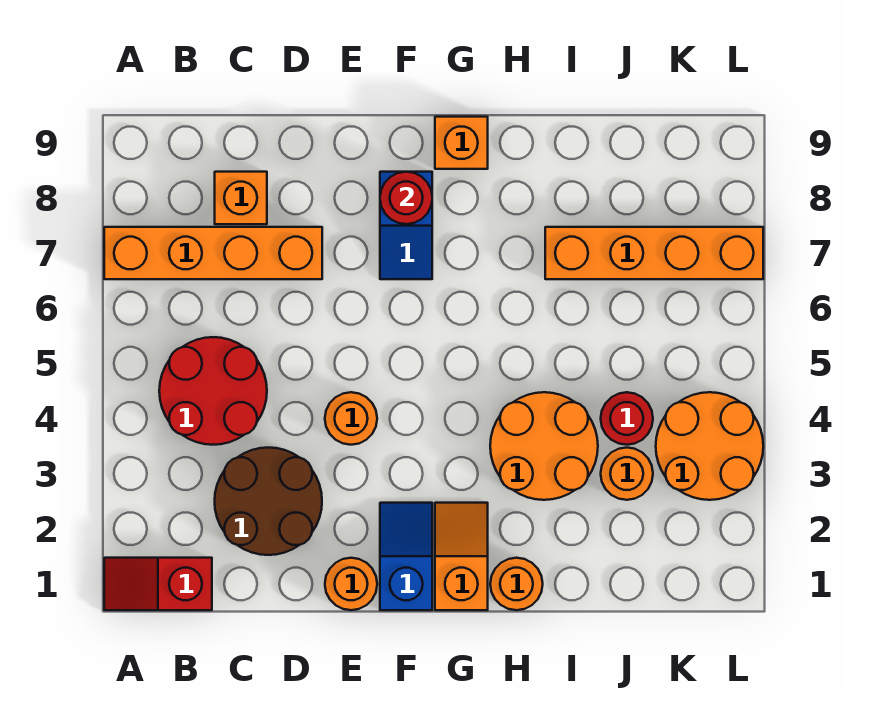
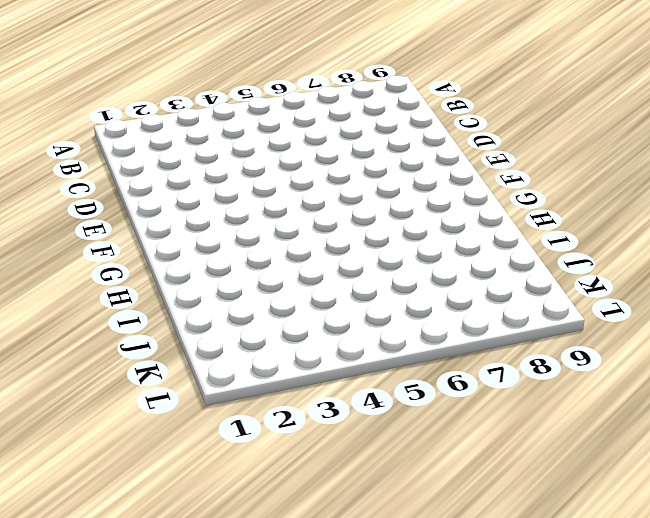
none -> red slope A1:B1 level 1 top B
none -> orange brick A7:D7 level 1
none -> red round brick B4:C5 level 1

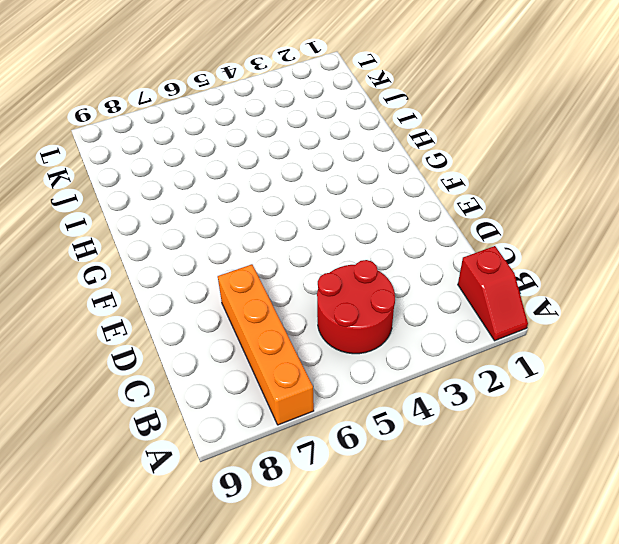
none -> brown round brick C2:D3 level 1
none -> orange brick C8 level 1
none -> orange round brick E1 level 1

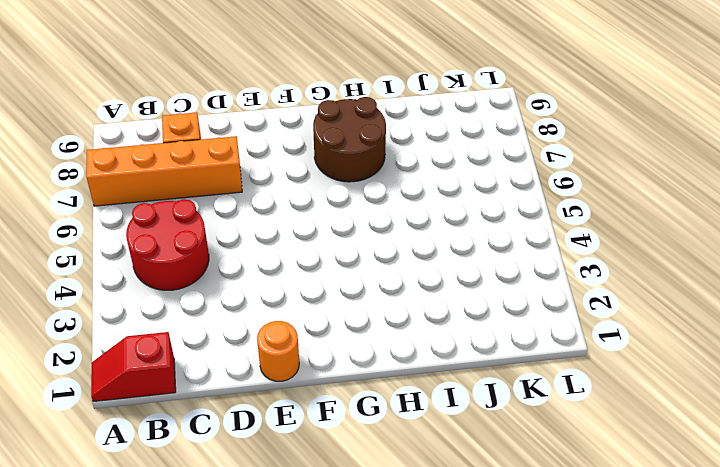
brown round brick G7:H8 level 1 -> brown round brick C2:D3 level 1
none -> orange round brick E4 level 1
none -> blue slope F1:F2 level 1 top 1
none -> blue slope F7:F8 level 1 top 8

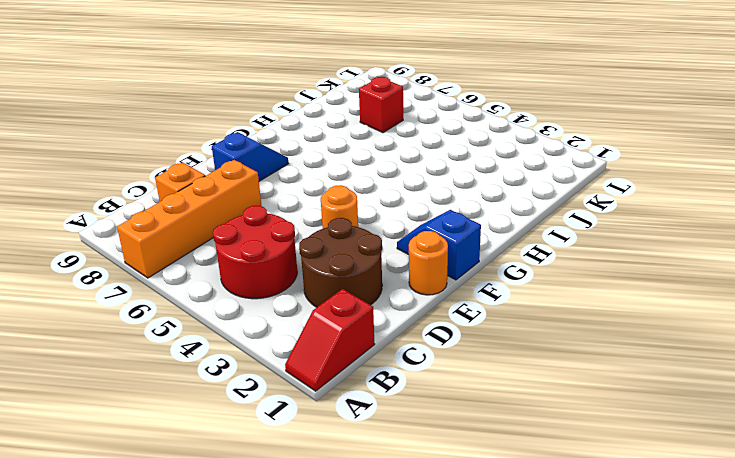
blue slope E8:F8 level 1 top E -> blue slope F7:F8 level 1 top 8
red brick J7 level 1 -> orange brick I7:L7 level 1
none -> orange slope G1:G2 level 1 top 1
none -> orange brick G9 level 1
none -> orange round brick H1 level 1

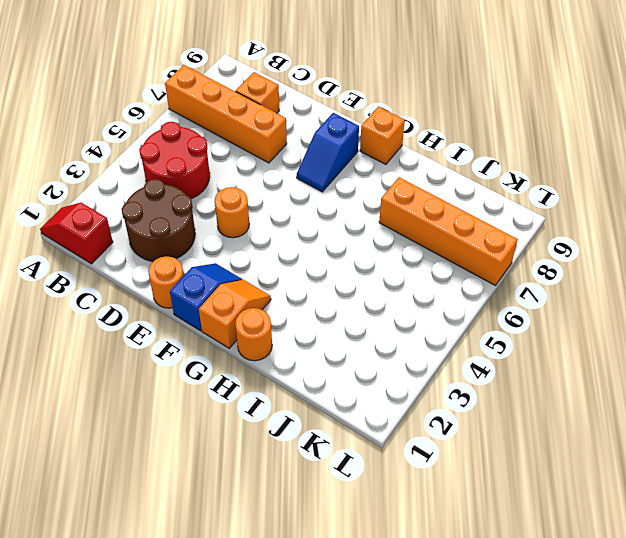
none -> orange round brick H3:I4 level 1
none -> orange round brick J3 level 1
none -> red round brick J4 level 1

